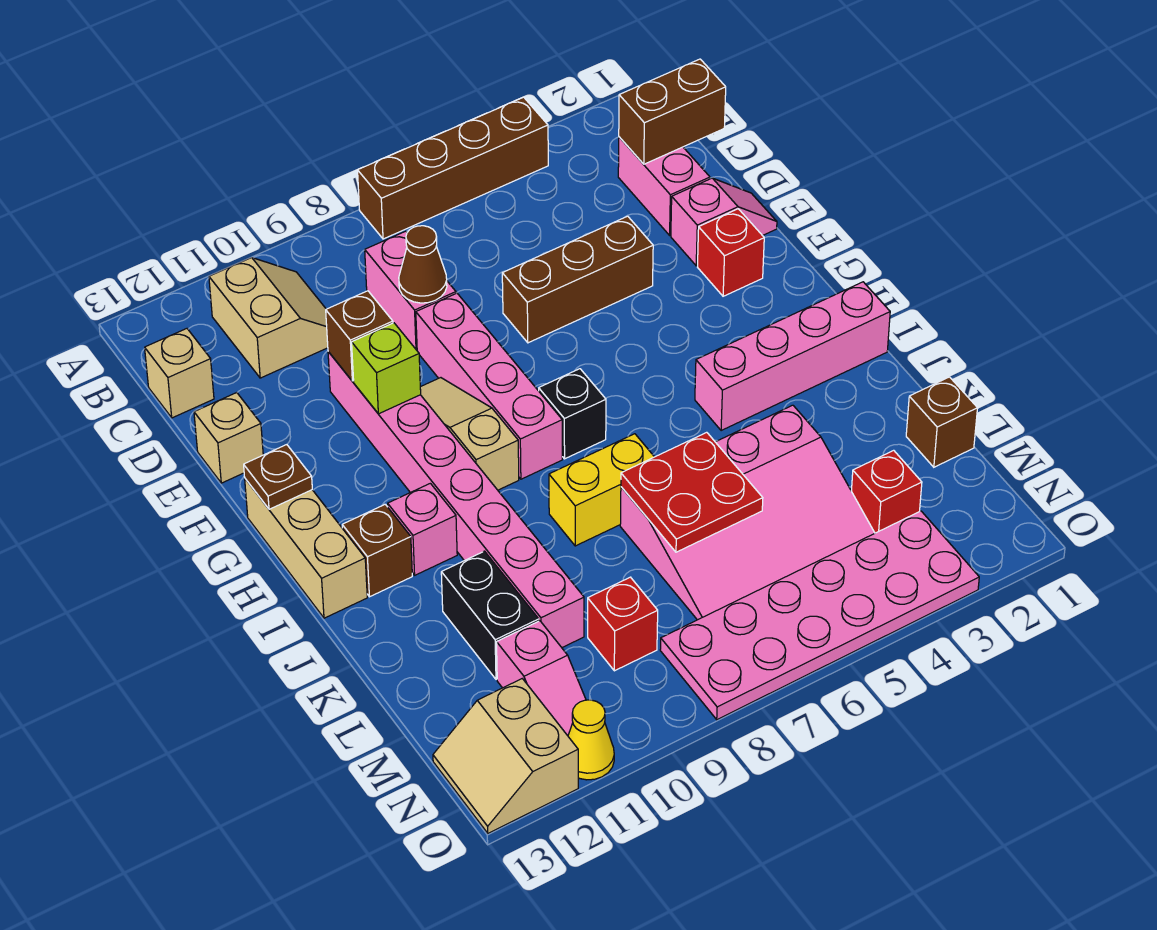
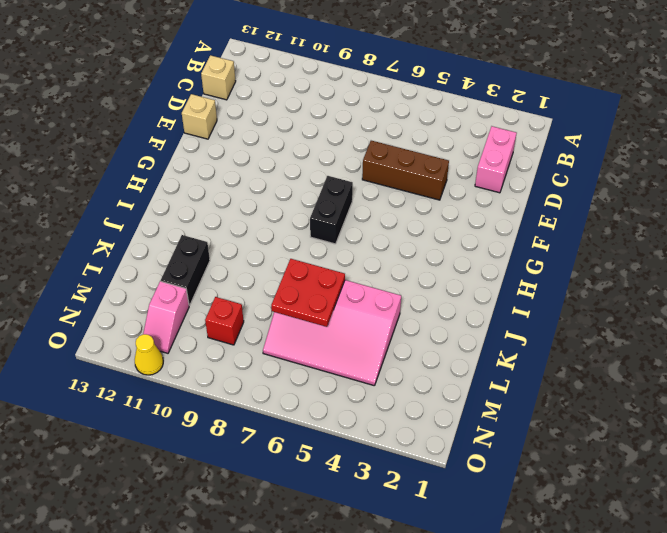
black brick G7:H7 level 1 -> black brick H7 level 1
none -> brown brick A4:A7 level 1
none -> tan slope B10:C11 level 1 top 11
none -> pink brick C8:D8 level 1
none -> pink slope E1:E2 level 1 top 2

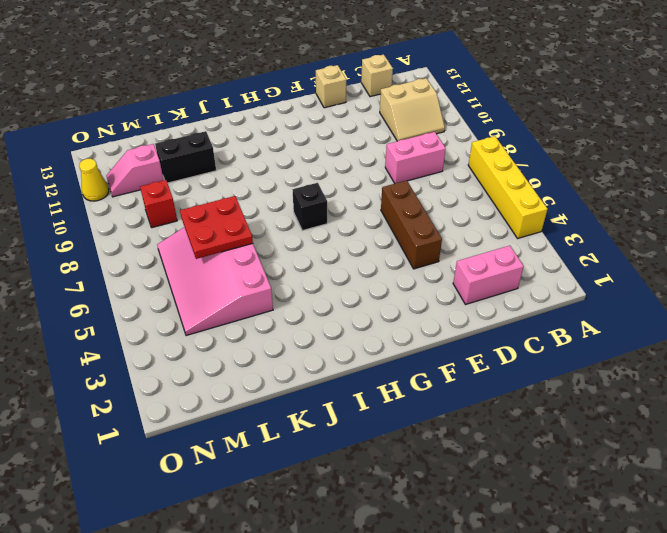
yellow brick A4:A7 level 1 -> brown brick A4:A7 level 1
none -> pink slope E1:E2 level 1 top 2
none -> pink brick E8:H8 level 1
none -> pink brick E10:L10 level 1
none -> red brick F2 level 1

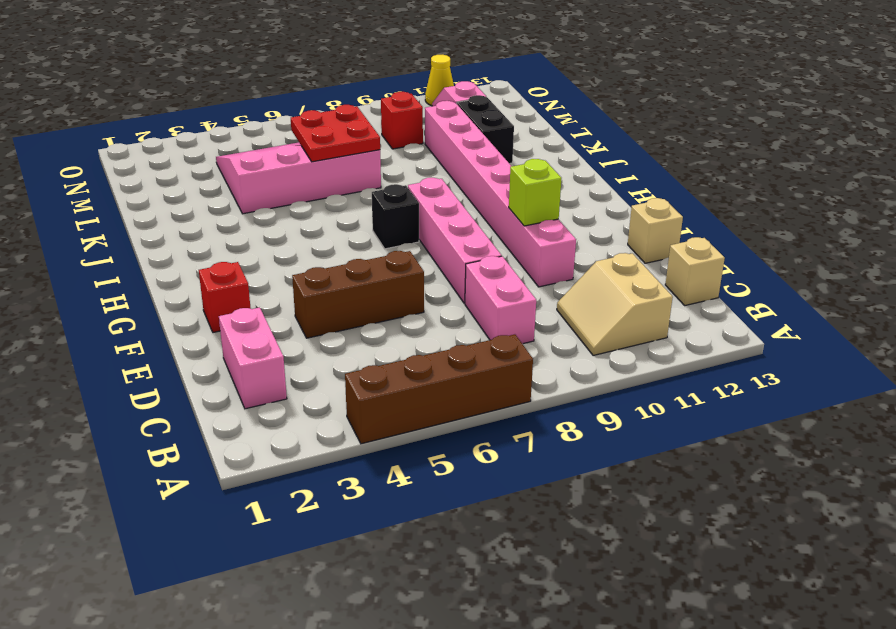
none -> pink slope E1:E2 level 1 top 2
none -> tan slope F9:H9 level 1 top H
none -> tan brick G13:I13 level 1
none -> pink brick I1:I4 level 1

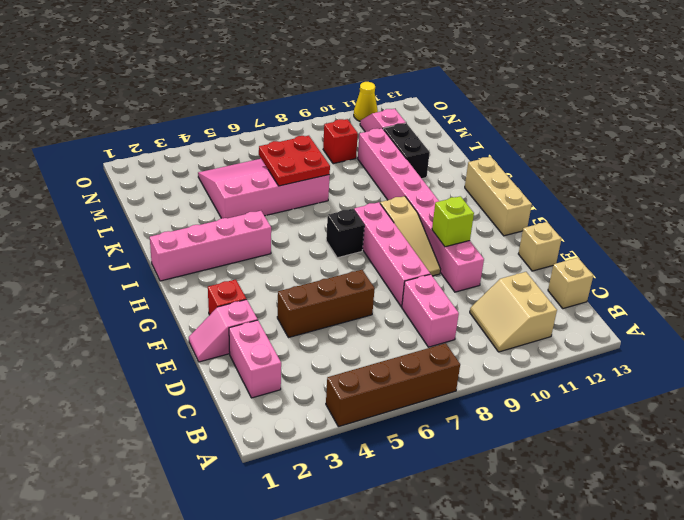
none -> pink brick I11 level 1
none -> brown brick I12 level 1
none -> yellow brick J7:J8 level 1
none -> brown brick L1 level 1

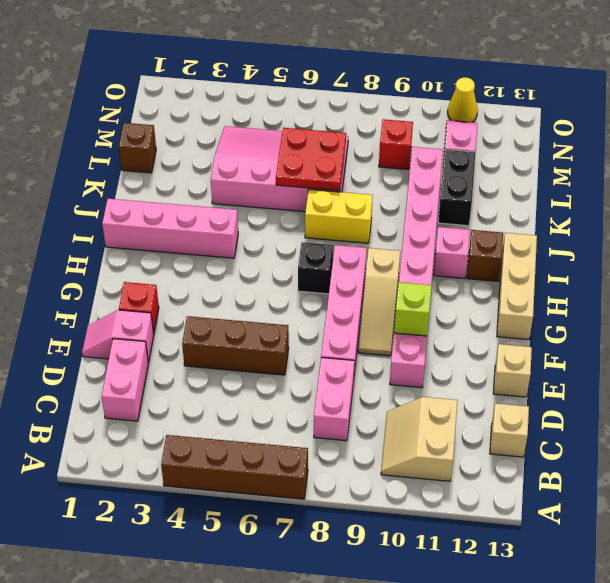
none -> red brick M3 level 1
none -> pink plate N3:O8 level 1
none -> tan slope N12:O13 level 1 top 12
none -> brown brick C1:C2 level 2

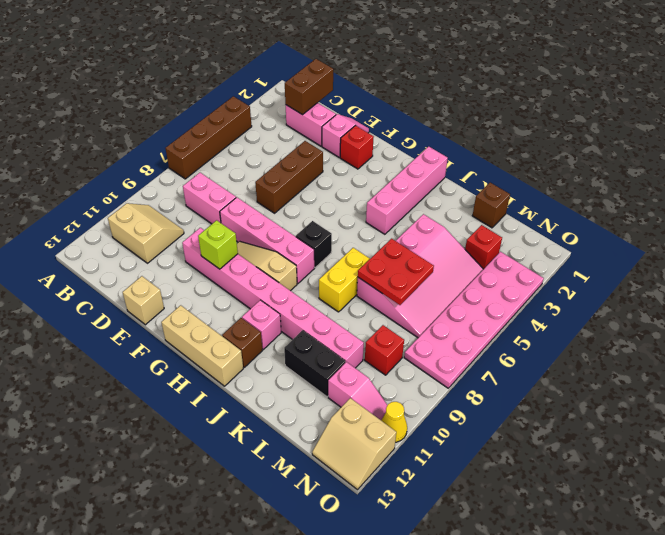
none -> tan brick C13 level 1
none -> brown cone D8 level 2
none -> brown brick E10 level 2
none -> brown plate G13 level 2

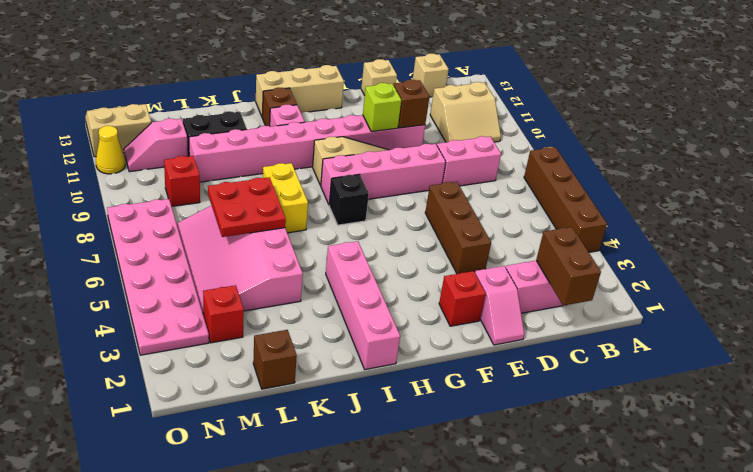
none -> brown cone D8 level 2
none -> brown plate G13 level 2

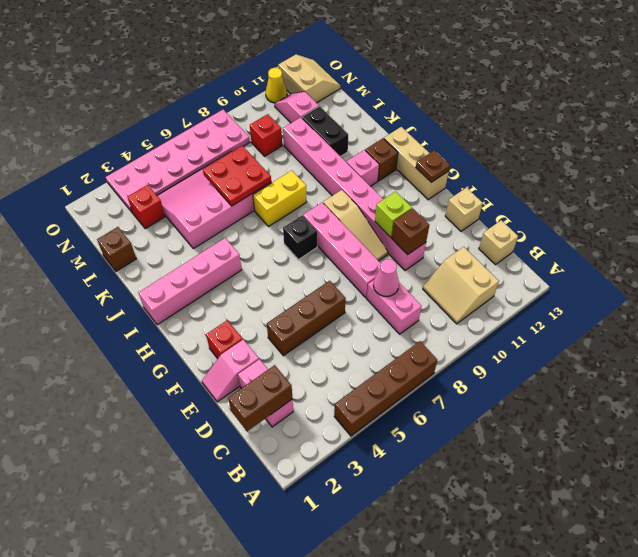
pink cone D8 level 2 -> brown cone D8 level 2

